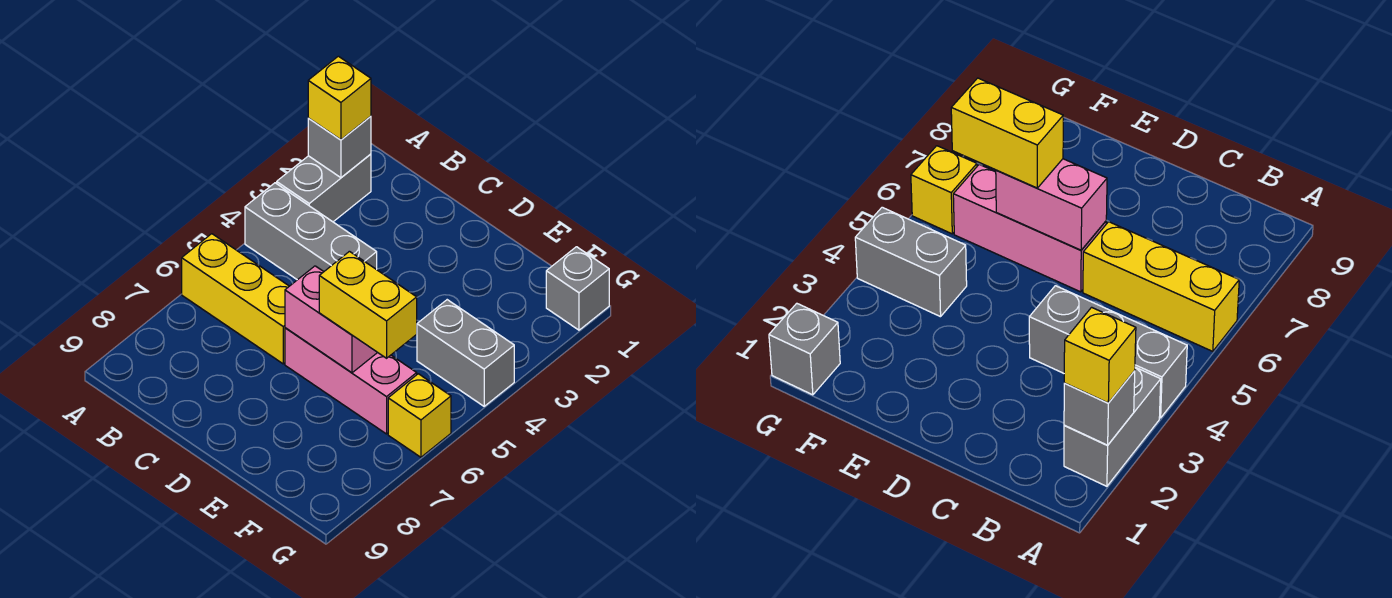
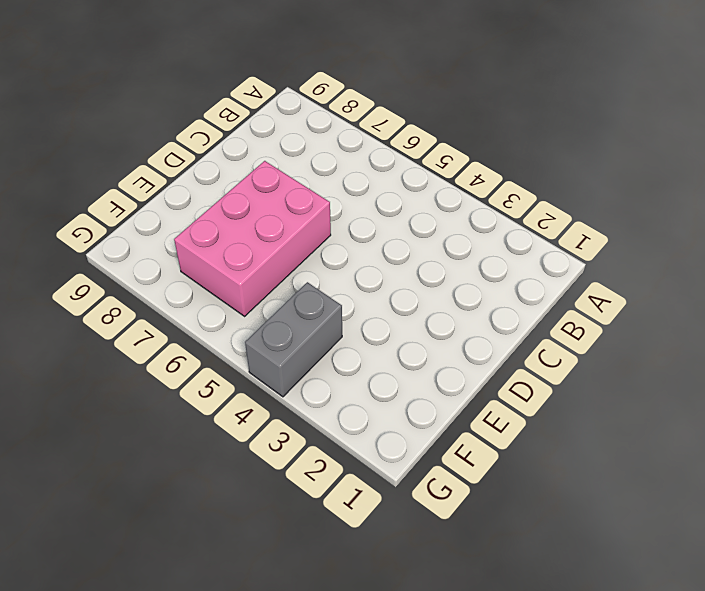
pink brick D6:F7 level 1 -> pink brick D6:F6 level 1
none -> grey brick A2:A3 level 1
none -> grey brick A4:C4 level 1

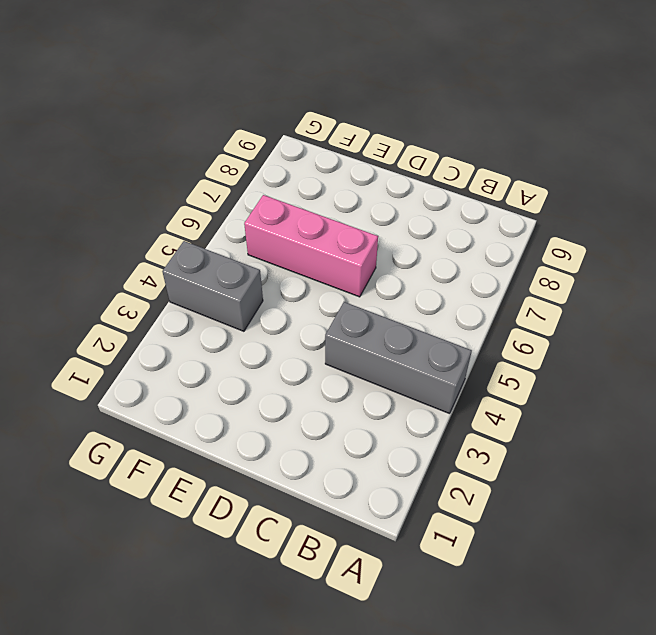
none -> grey brick A2:A3 level 1
none -> yellow brick A6:C6 level 1

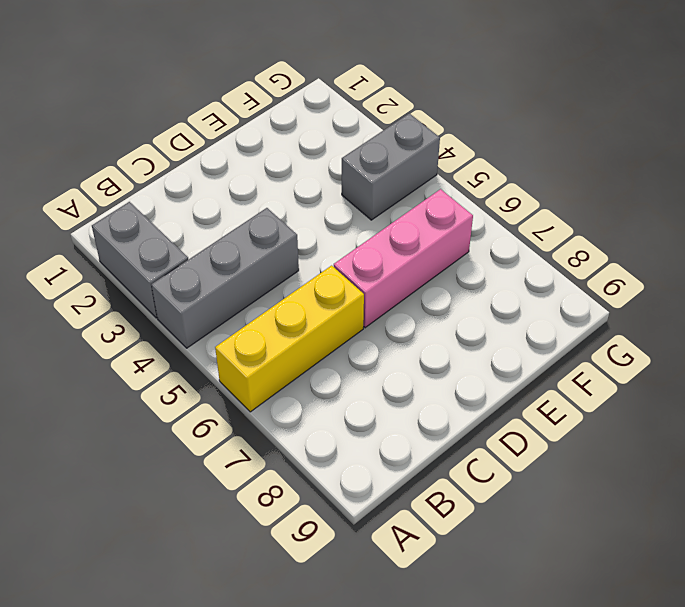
none -> grey brick G1 level 1
none -> yellow brick G6 level 1

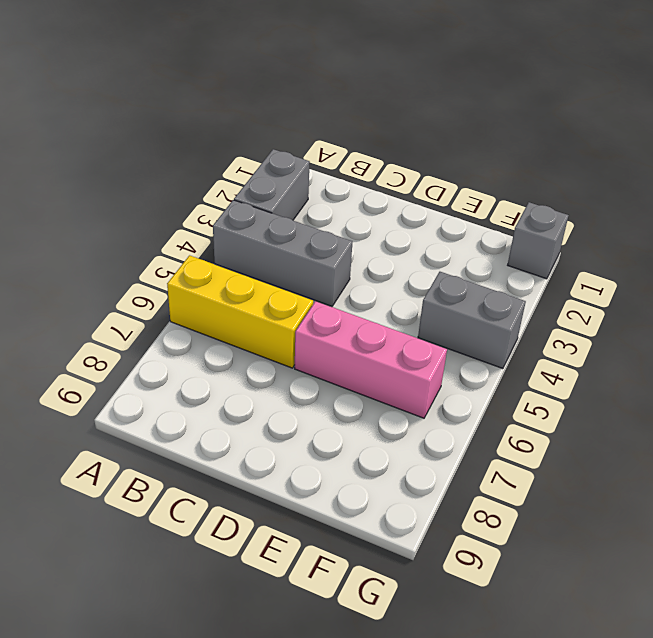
none -> yellow brick G6 level 1
none -> grey brick A2 level 2

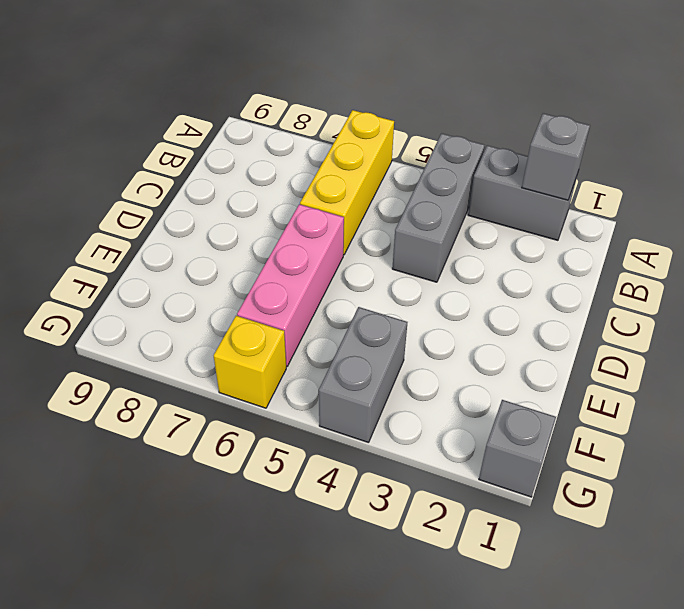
none -> pink brick D6:E6 level 2
none -> yellow brick A2 level 3

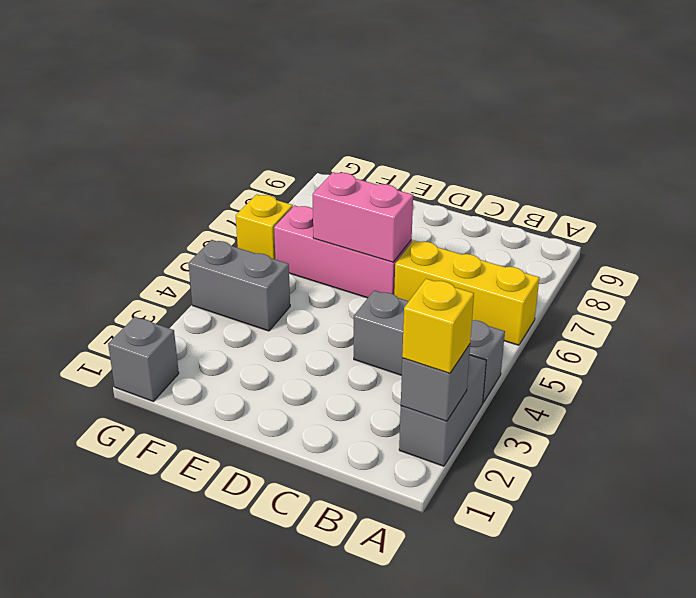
none -> yellow brick E6:F6 level 3

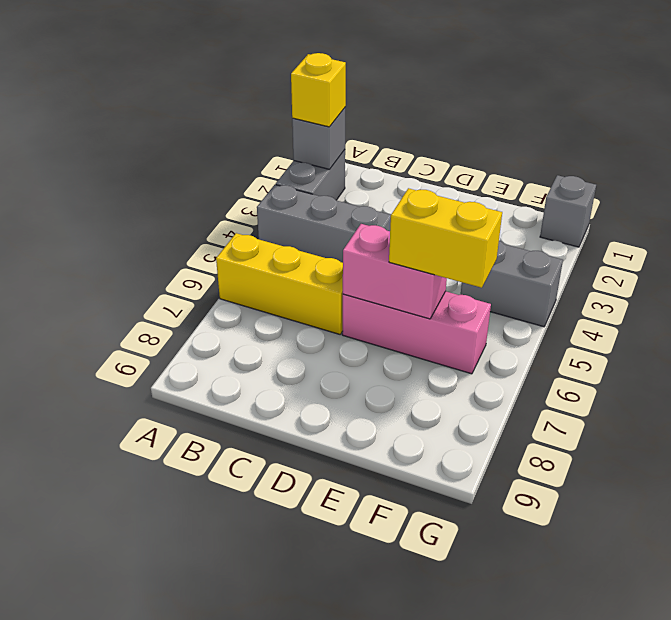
none -> yellow brick G6 level 1

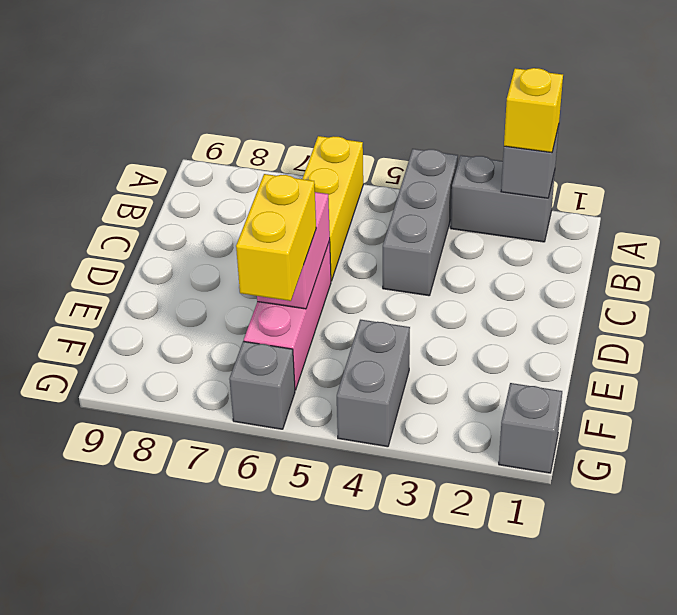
grey brick G6 level 1 -> yellow brick G6 level 1

